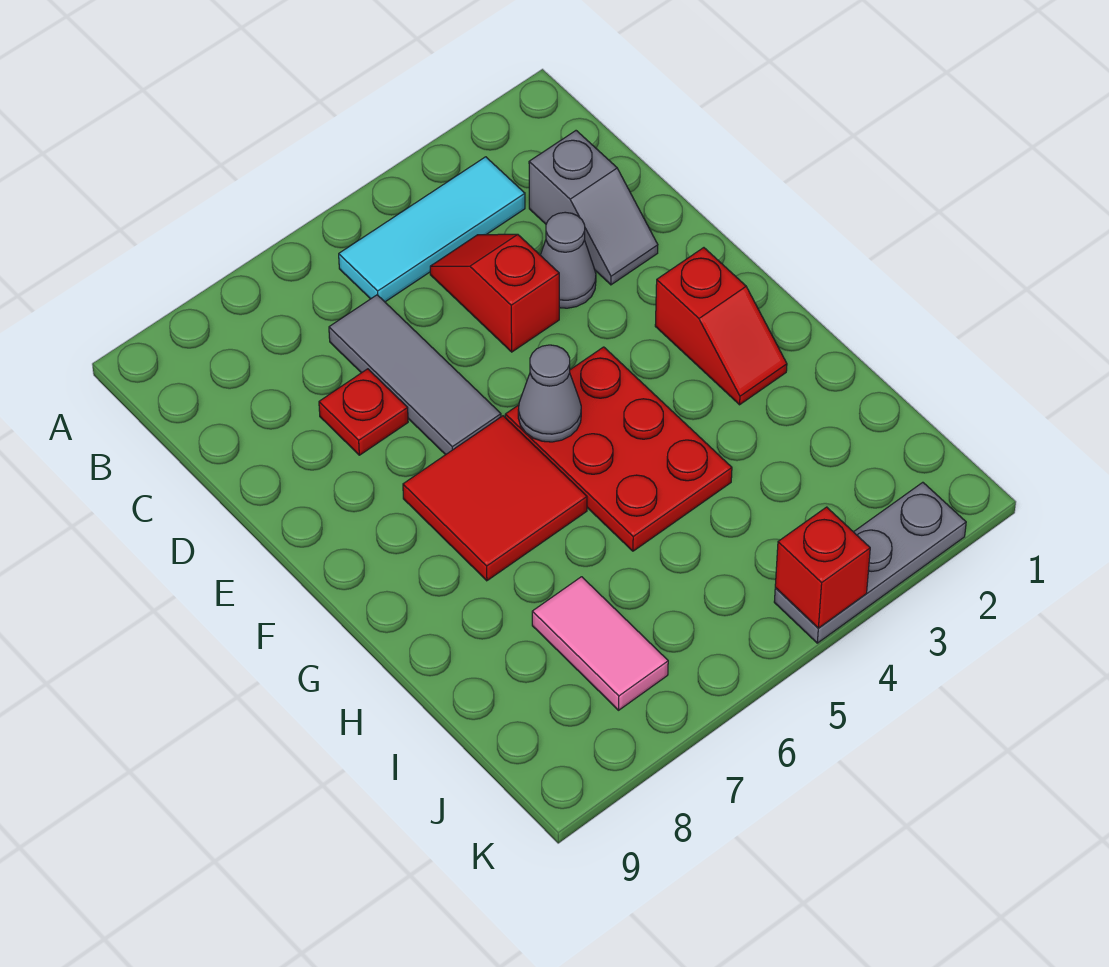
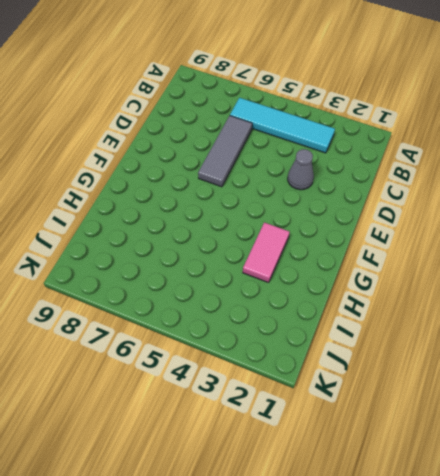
cyan tile B3:B6 level 1 -> cyan tile B3:B5 level 1
pink tile G3:H3 level 1 -> pink tile I7:J7 level 1
none -> grey slope C2:D2 level 1 top C
none -> red slope C4:D4 level 1 top D
none -> red plate D7 level 1

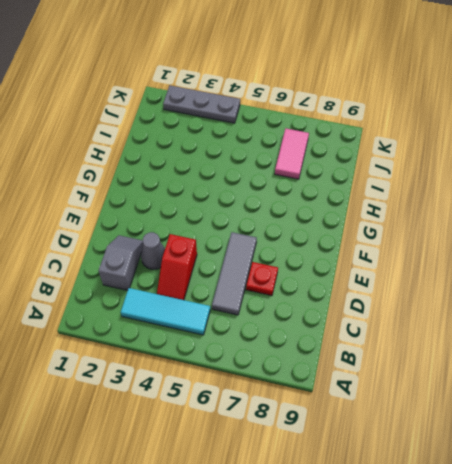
none -> red slope F2:G2 level 1 top F
none -> red plate F4:H5 level 1
none -> red tile F6:G7 level 1

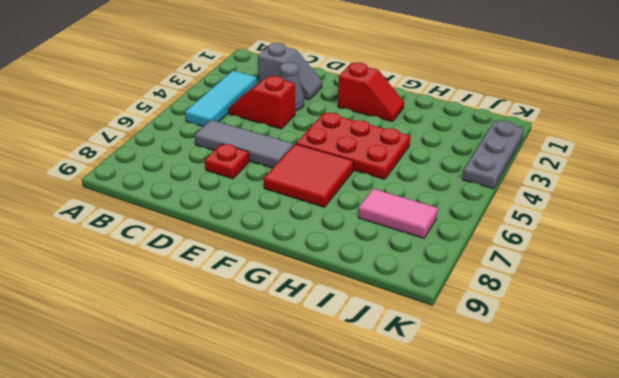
none -> grey cone F5 level 2
none -> red brick K4 level 2

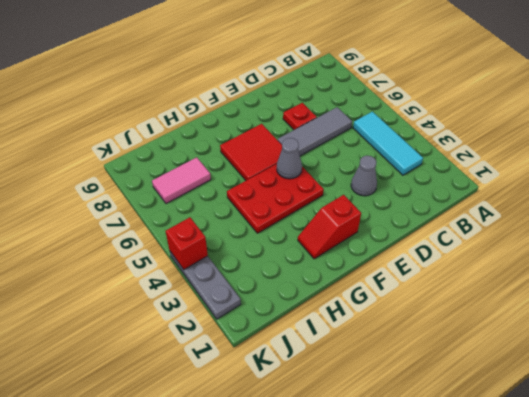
none -> grey slope C2:D2 level 1 top C
none -> red slope C4:D4 level 1 top D

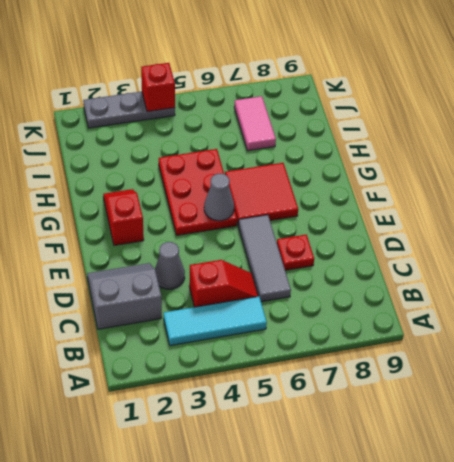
grey slope C1:D2 level 1 top C -> grey slope C2:D2 level 1 top C
red slope C4:C5 level 1 top 4 -> red slope C4:D4 level 1 top D

